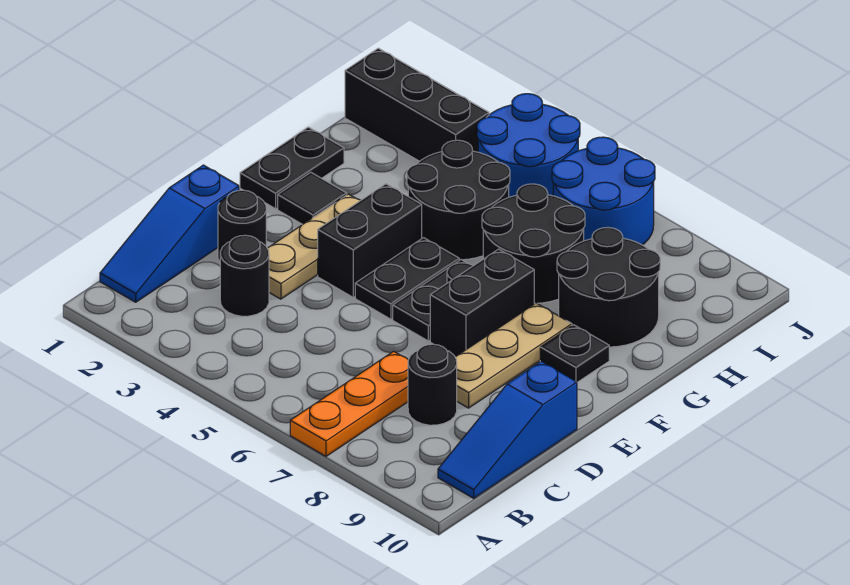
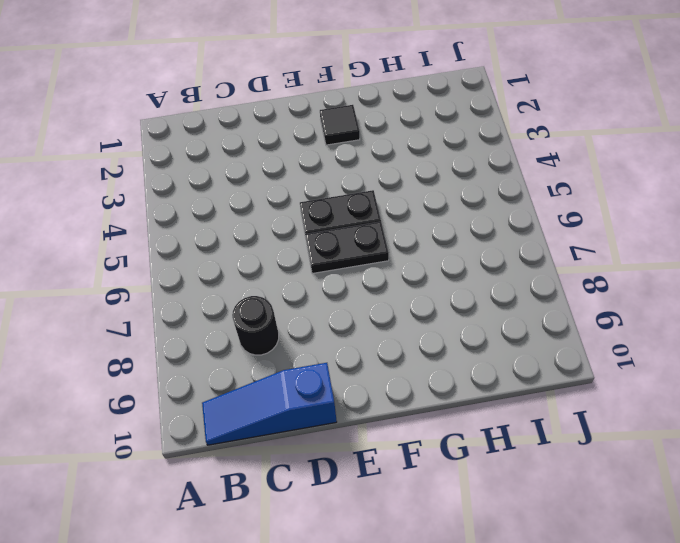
none -> orange plate A7:C7 level 1
none -> blue slope B1:D1 level 1 top D
none -> black round brick C3 level 1

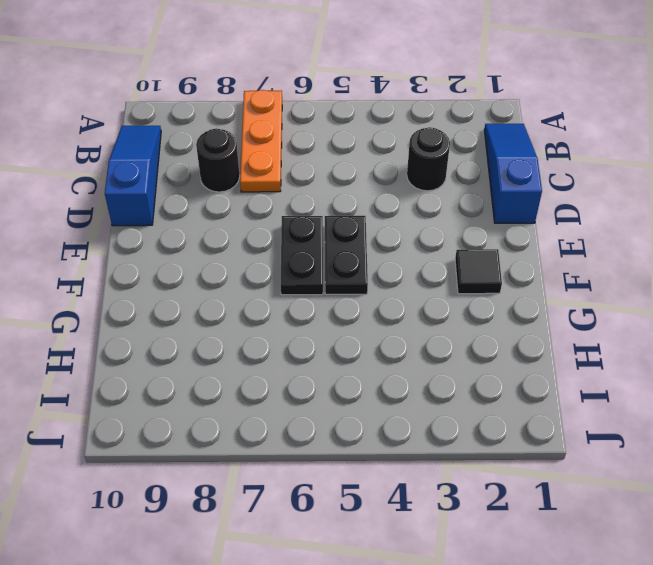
none -> black round brick D2 level 1
none -> tan plate D3:F3 level 1
none -> tan plate D8:F8 level 1

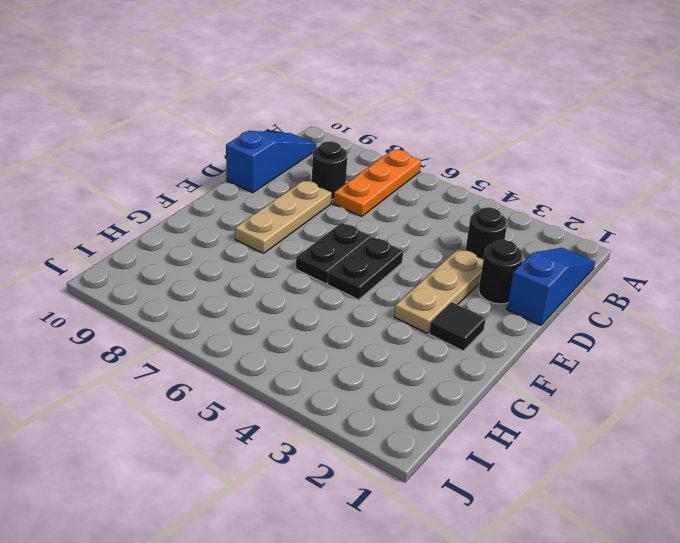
none -> black brick E4:F4 level 1
none -> black brick E7:F7 level 1
none -> black plate F1:G1 level 1

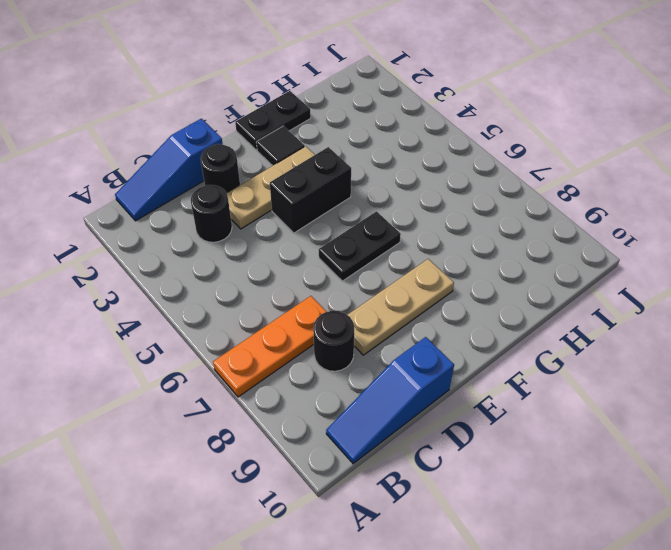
none -> black plate E5:F5 level 1
none -> black brick E7:F7 level 1
none -> black plate F9 level 1

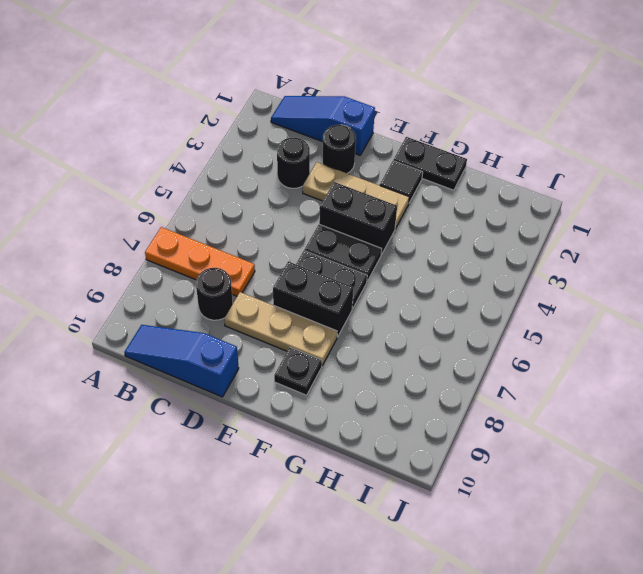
none -> black round brick G4:H5 level 1
none -> black round brick G6:H7 level 1
none -> black round brick G8:H9 level 1

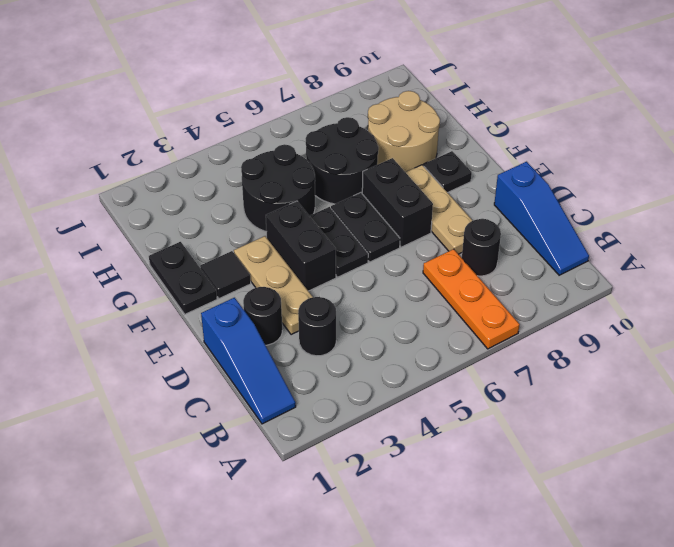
tan round brick G8:H9 level 1 -> black round brick G8:H9 level 1
none -> black brick I1:I3 level 1
none -> blue round brick I4:J5 level 1
none -> blue round brick I6:J7 level 1

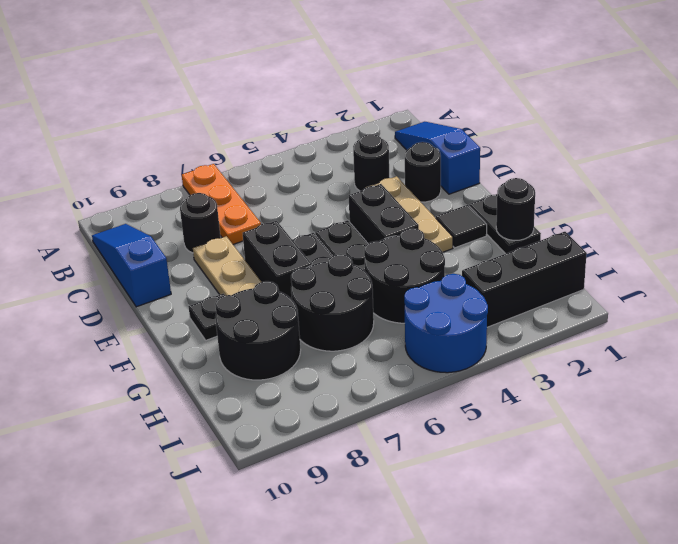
black round brick G1 level 2 -> none
none -> blue round brick I6:J7 level 1

